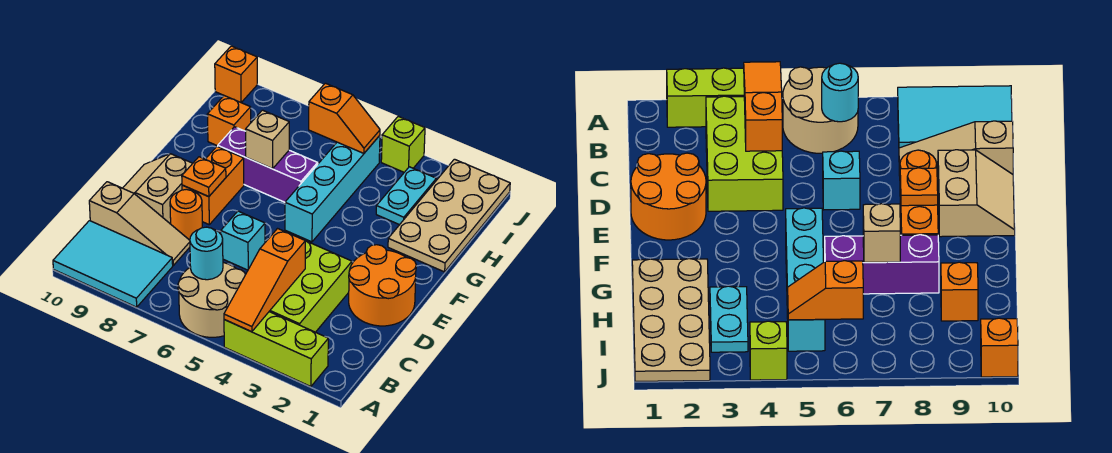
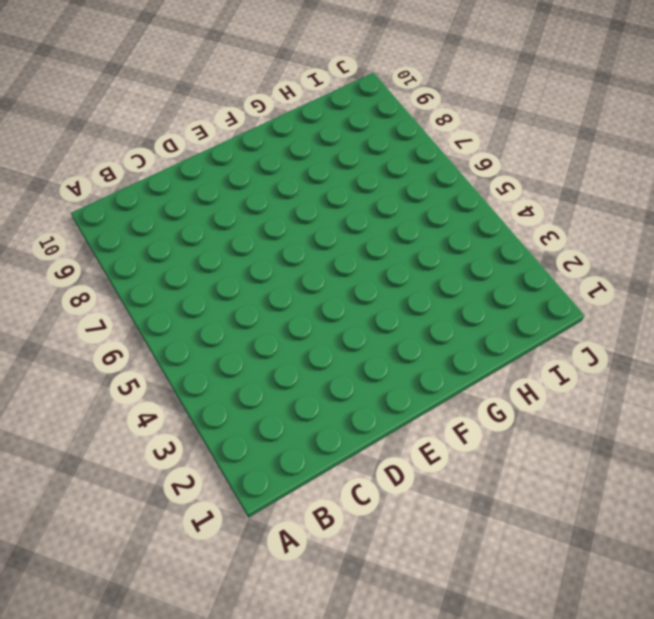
none -> lime brick A2:A4 level 1
none -> tan round brick A5:B6 level 1
none -> cyan tile A8:B10 level 1

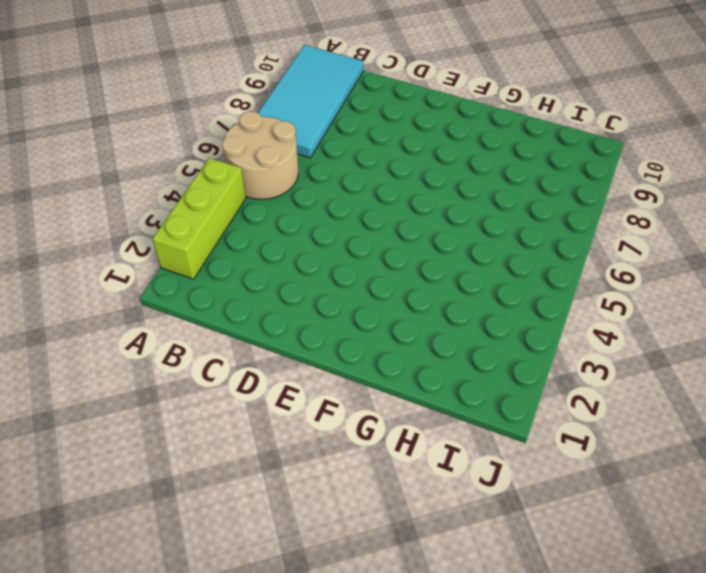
cyan tile A7:B10 level 1 -> cyan tile A8:B10 level 1
none -> lime brick B3:D4 level 1
none -> tan slope C8:C10 level 1 top 10
none -> orange round brick D1:E2 level 1

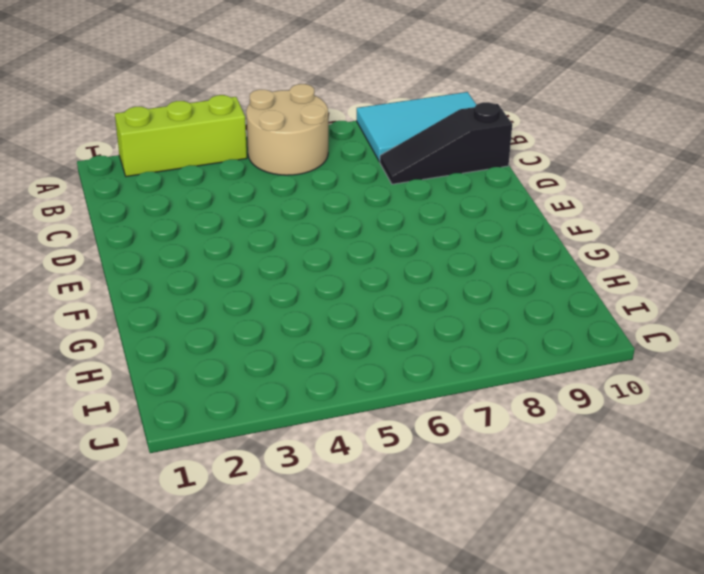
black slope C8:C10 level 1 top 10 -> tan slope C8:C10 level 1 top 10
none -> lime brick B3:D4 level 1
none -> orange round brick D1:E2 level 1
none -> cyan brick D6 level 1

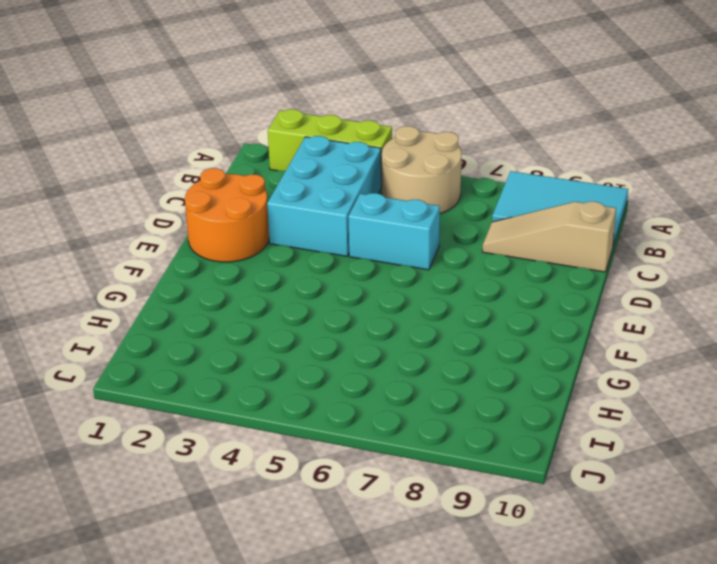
cyan brick B3:D4 level 1 -> lime brick B3:D4 level 1
cyan brick D5:D6 level 1 -> cyan brick D6 level 1
none -> orange round brick D8 level 1
none -> tan slope D9:E10 level 1 top 9
none -> orange brick E8:F8 level 1

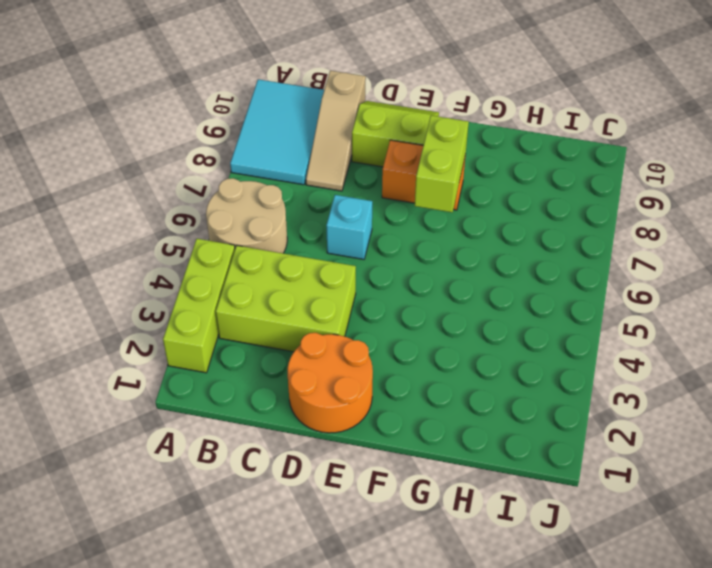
lime slope D9:E10 level 1 top 9 -> tan slope D9:E10 level 1 top 9
lime brick F7:F8 level 2 -> none
none -> orange round brick D8 level 1
none -> cyan brick F5:I5 level 1
none -> tan plate G1:J2 level 1

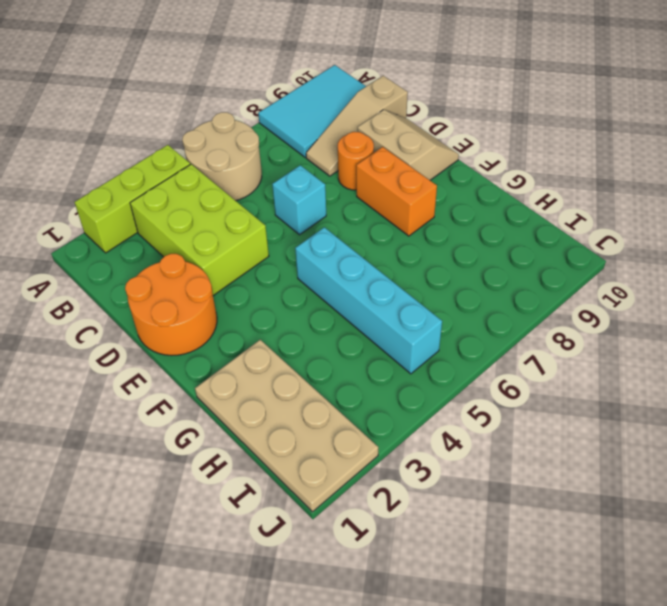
none -> purple brick G6:G8 level 1
none -> cyan plate H3:I3 level 1
none -> orange brick H9 level 1

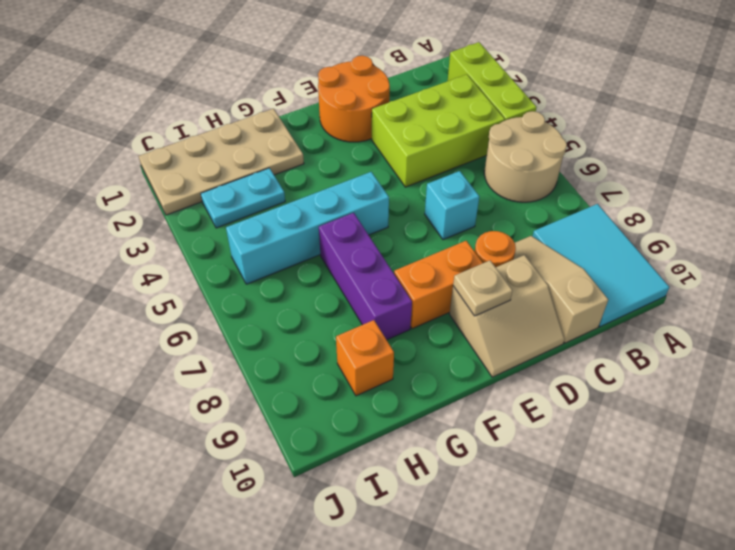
tan plate E9 level 2 -> none
none -> lime brick J4 level 1
none -> orange brick J10 level 1
none -> orange slope A4:C4 level 2 top C

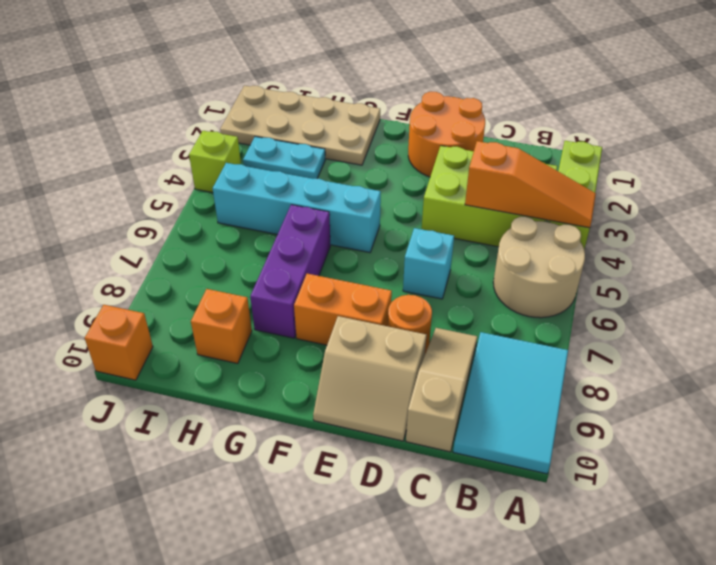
none -> cyan round brick B6 level 2
none -> orange plate E8 level 2
none -> tan brick G7 level 2

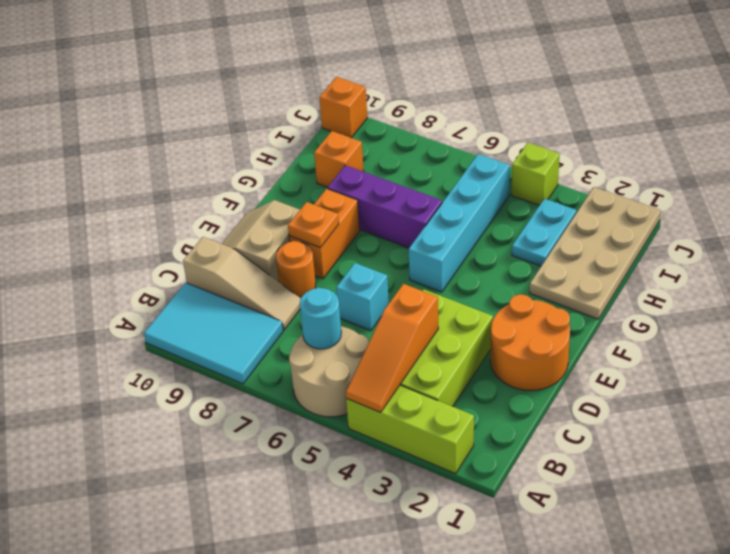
none -> tan brick G7 level 2
none -> orange slope I5:I6 level 2 top 6

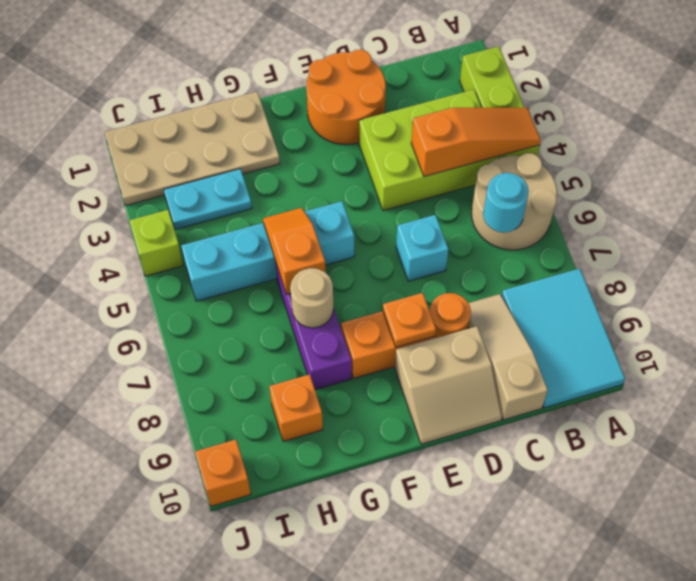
orange slope G5:G6 level 2 top 6 -> orange slope I5:I6 level 2 top 6
tan round brick G7 level 2 -> tan brick G7 level 2

